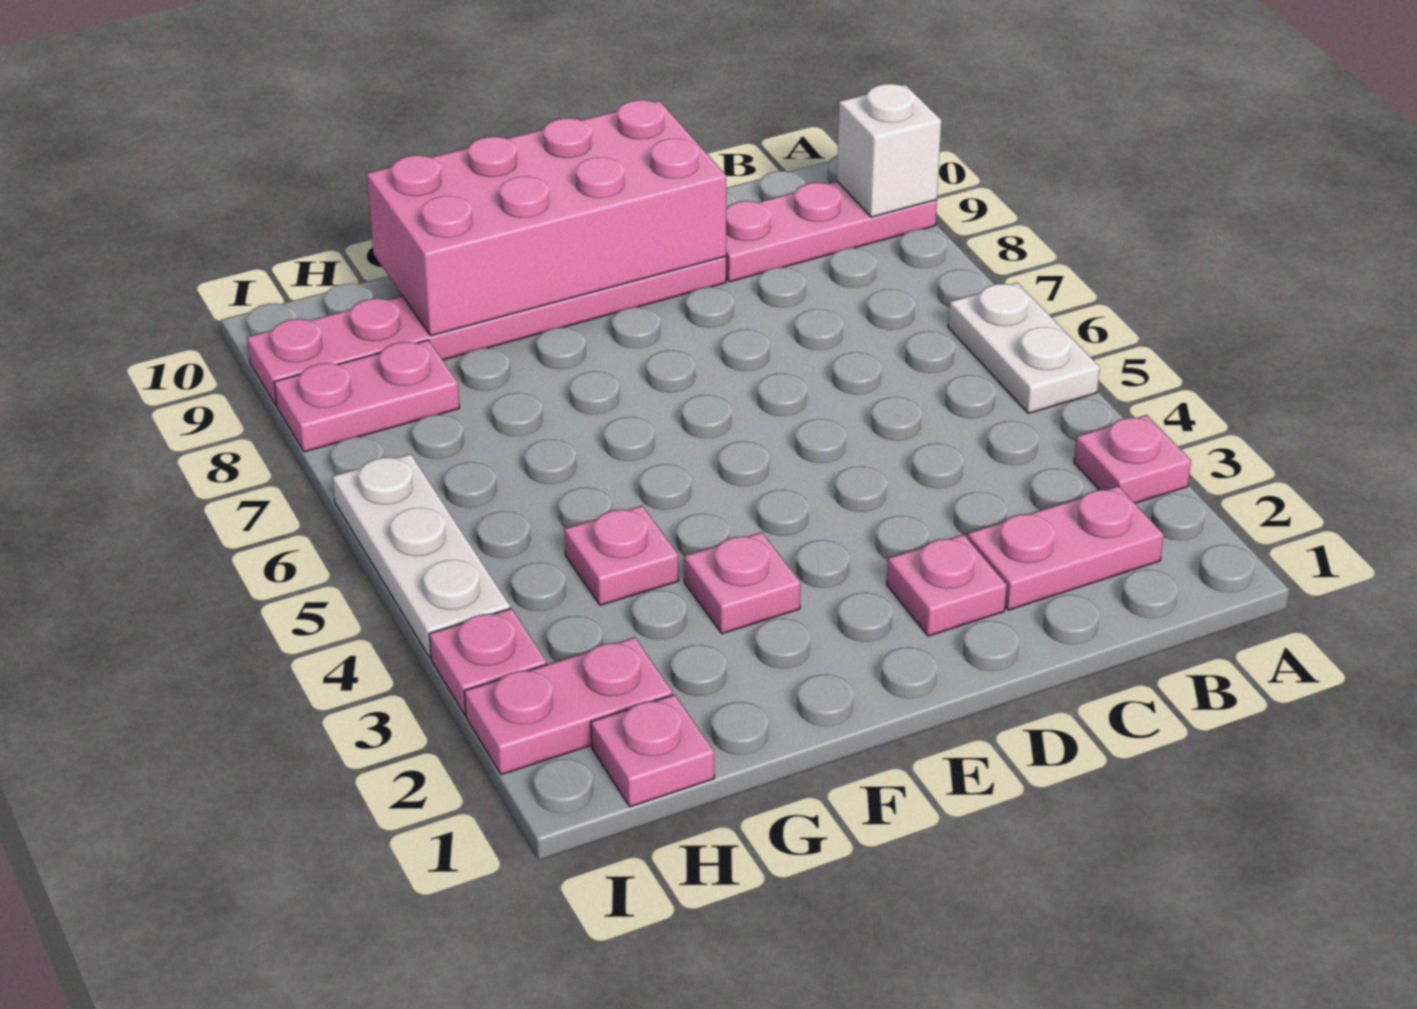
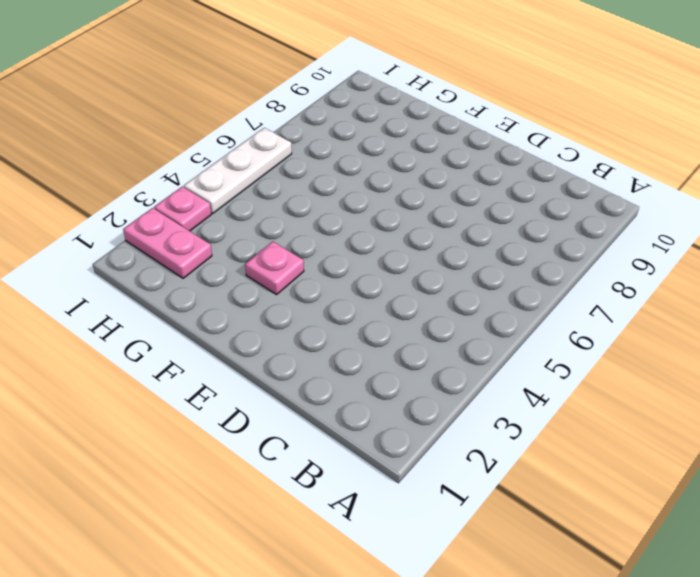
none -> pink plate A3 level 1
none -> white plate A5:A6 level 1
none -> pink plate A9:C9 level 1

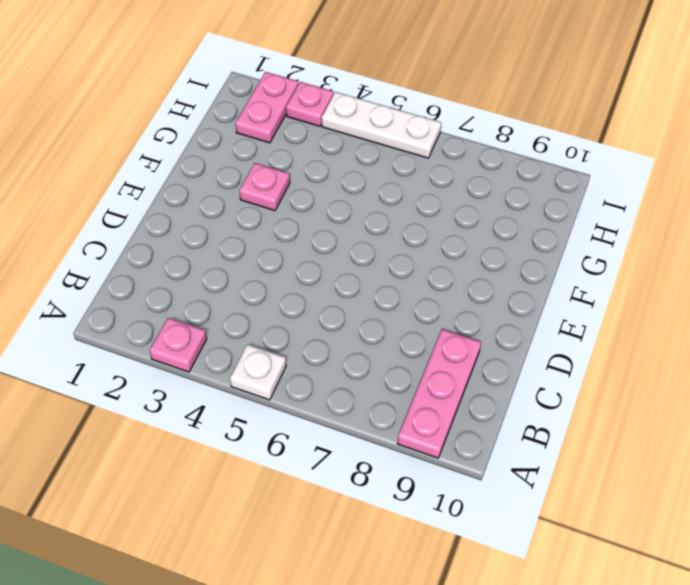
white plate A5 level 1 -> white plate A5:A6 level 1
none -> pink plate B2:C2 level 1
none -> pink plate D2 level 1
none -> pink plate D9:I9 level 1

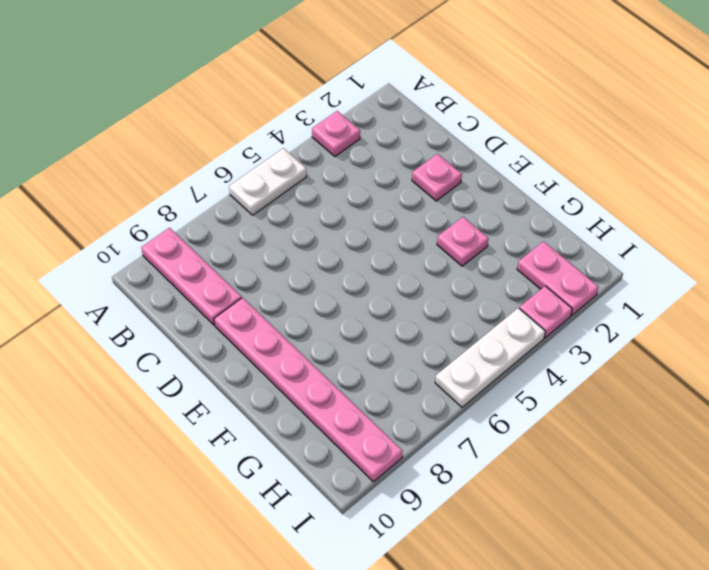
none -> pink plate B2:C2 level 1
none -> pink plate G4 level 1
none -> pink plate H1 level 1

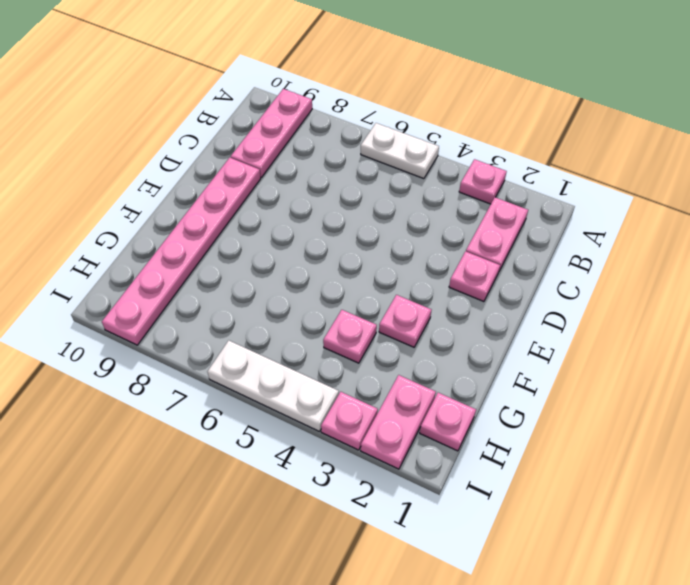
none -> pink plate H8:I8 level 1
none -> white brick A9 level 2
none -> pink brick D9:G10 level 2

